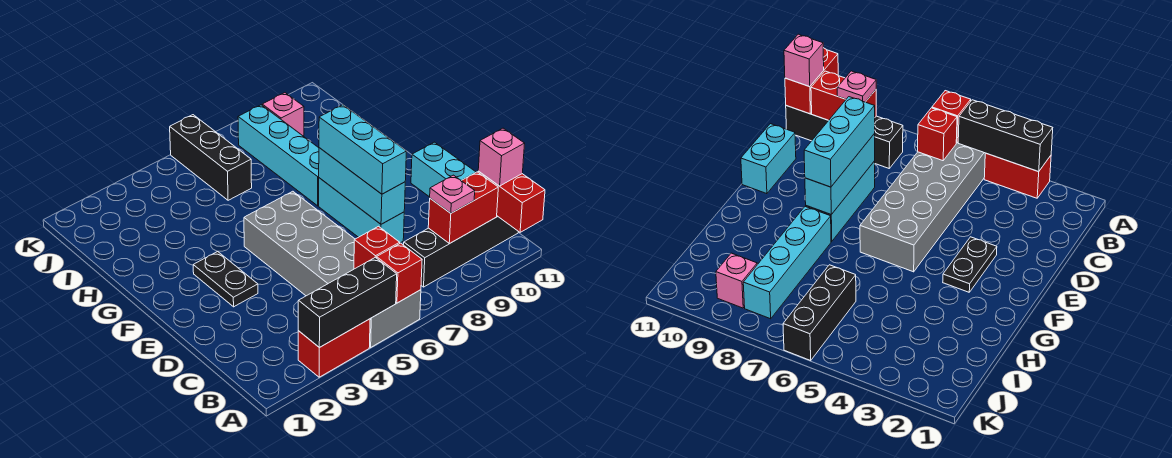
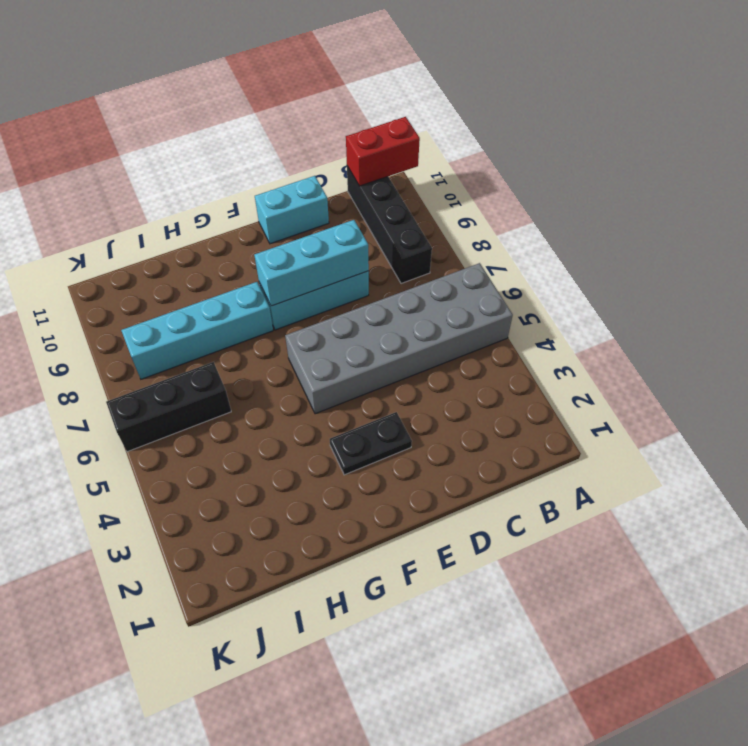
none -> red brick A3:A4 level 1
none -> pink brick J9 level 1
none -> black brick A3:A5 level 2

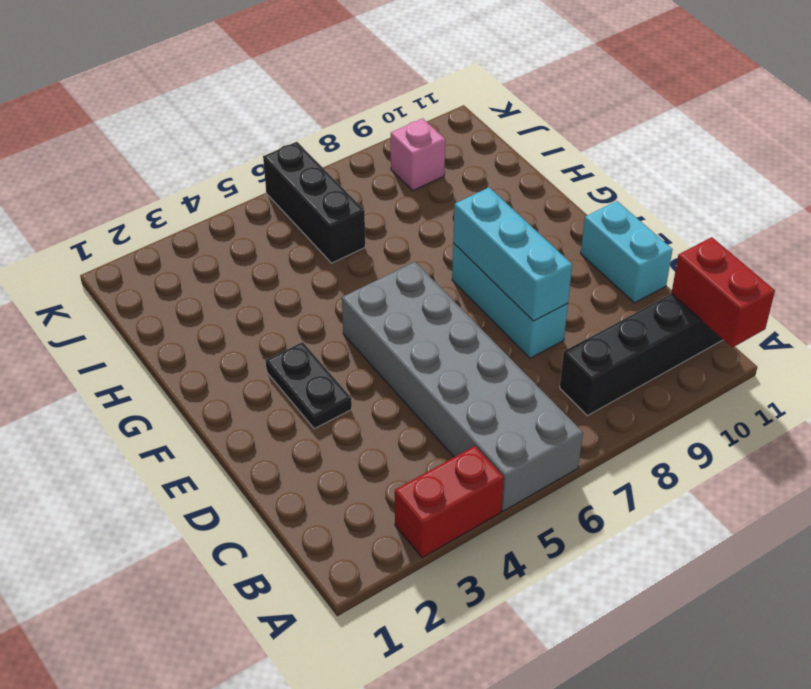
none -> cyan brick G8:J8 level 1
none -> black brick A3:A5 level 2
none -> red brick A6 level 2

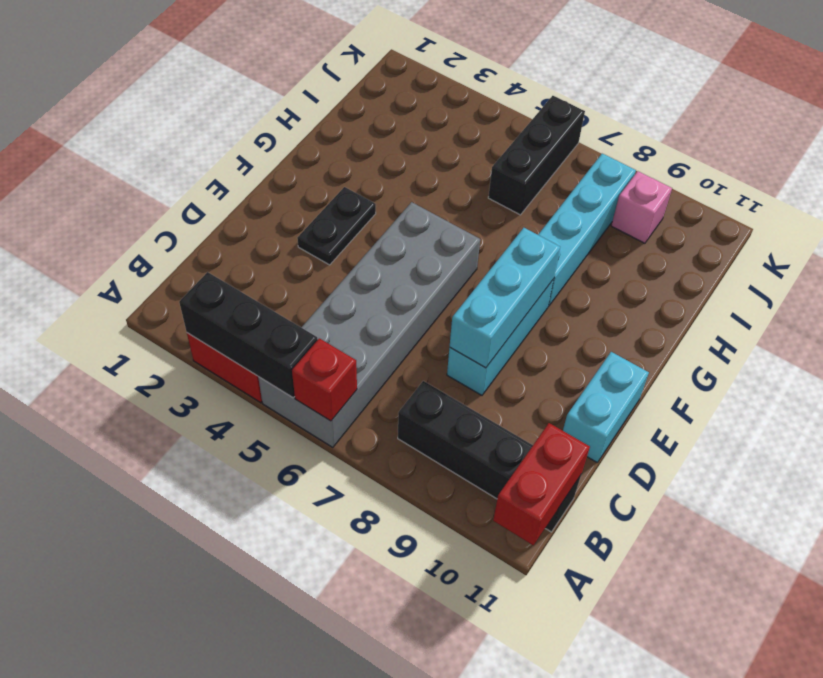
none -> red brick B6 level 2
none -> red brick B9:B10 level 2
none -> pink plate B9 level 3

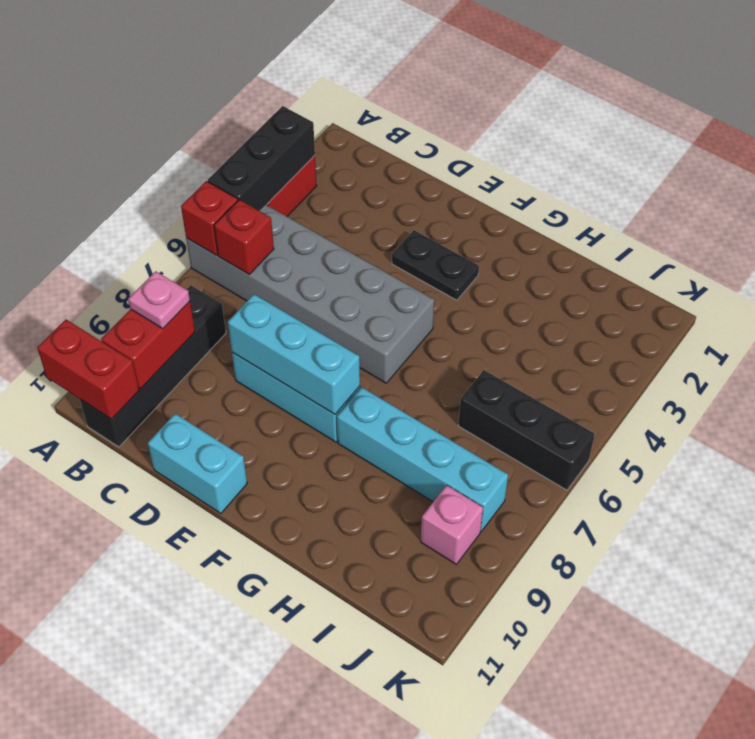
none -> pink brick B11 level 3
none -> cyan brick D8:F8 level 3

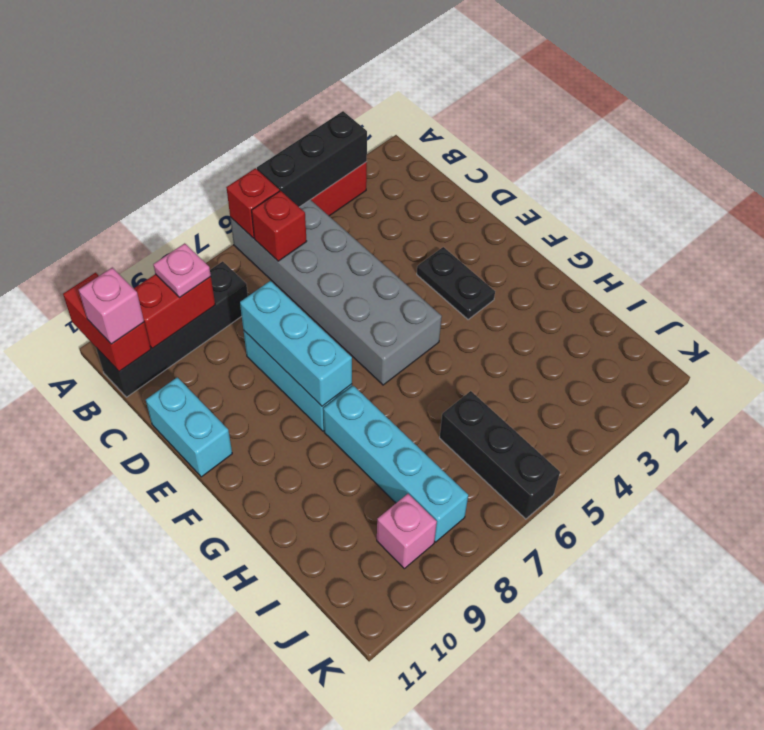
none -> cyan brick D8:F8 level 3

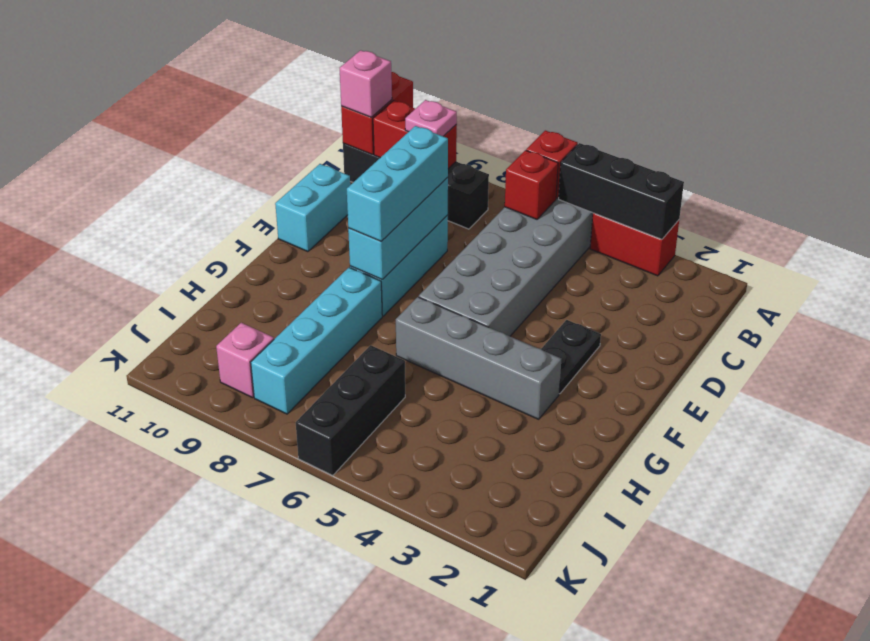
grey brick G3:G6 level 1 -> none

